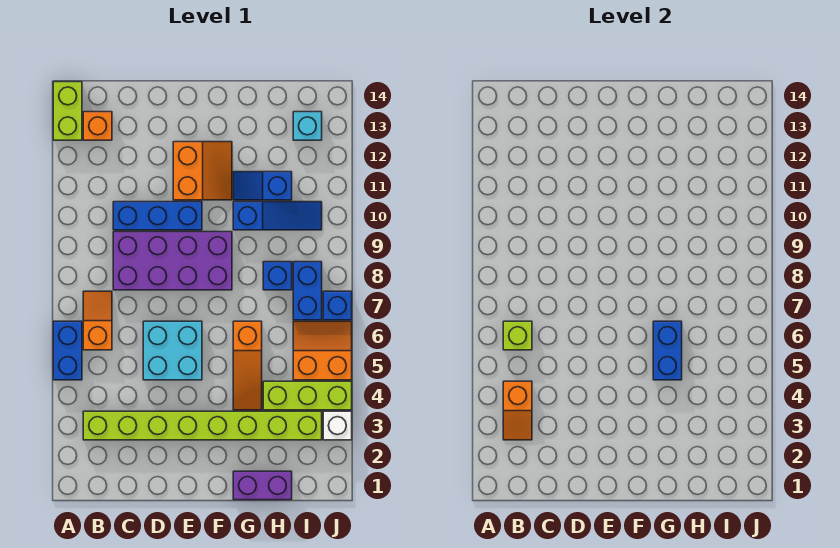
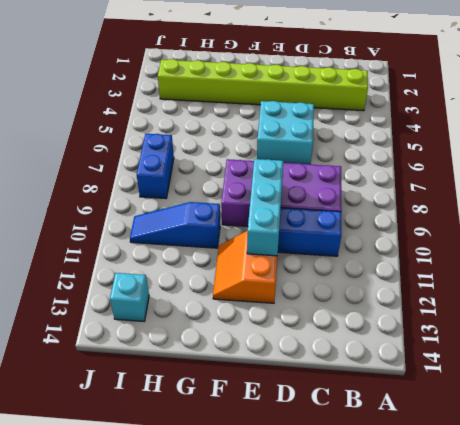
cyan brick E9:E11 level 2 -> none
none -> blue brick A5:A6 level 1
none -> lime brick A13:A14 level 1
none -> orange slope B6:B7 level 1 top 6

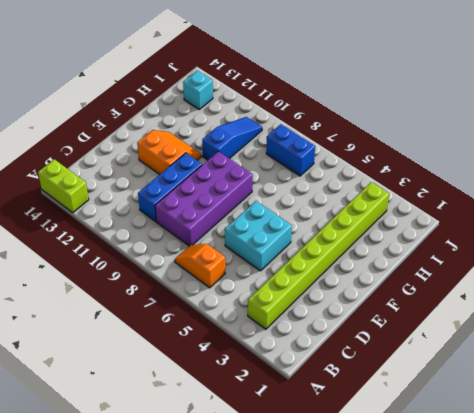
none -> blue brick A5:A6 level 1
none -> orange brick B13 level 1
none -> purple brick G1:H1 level 1

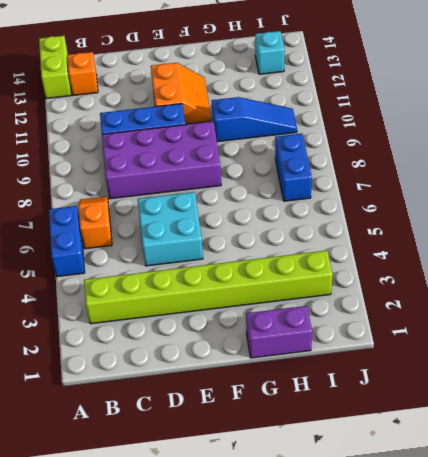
none -> orange slope G4:G6 level 1 top 6
none -> blue slope G11:H11 level 1 top H
none -> lime brick H4:J4 level 1

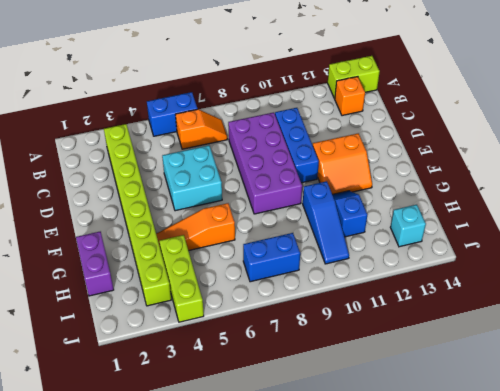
none -> blue brick H8 level 1
none -> orange slope I5:J6 level 1 top 5
none -> white brick J3 level 1

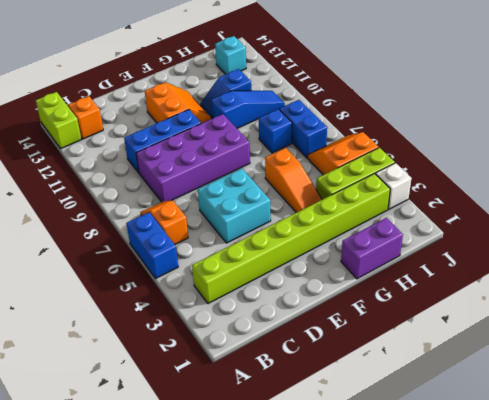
none -> blue brick J7 level 1
none -> orange slope B3:B4 level 2 top 4
none -> lime brick B6 level 2

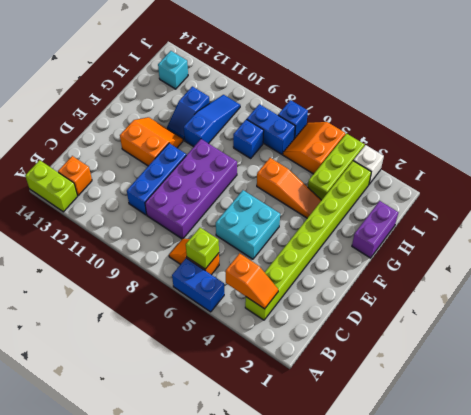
none -> blue brick G5:G6 level 2

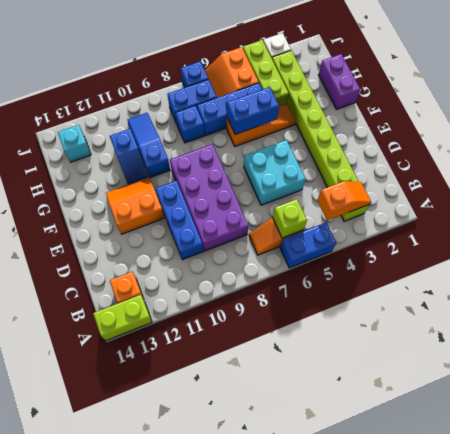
blue brick H5:H7 level 1 -> none

